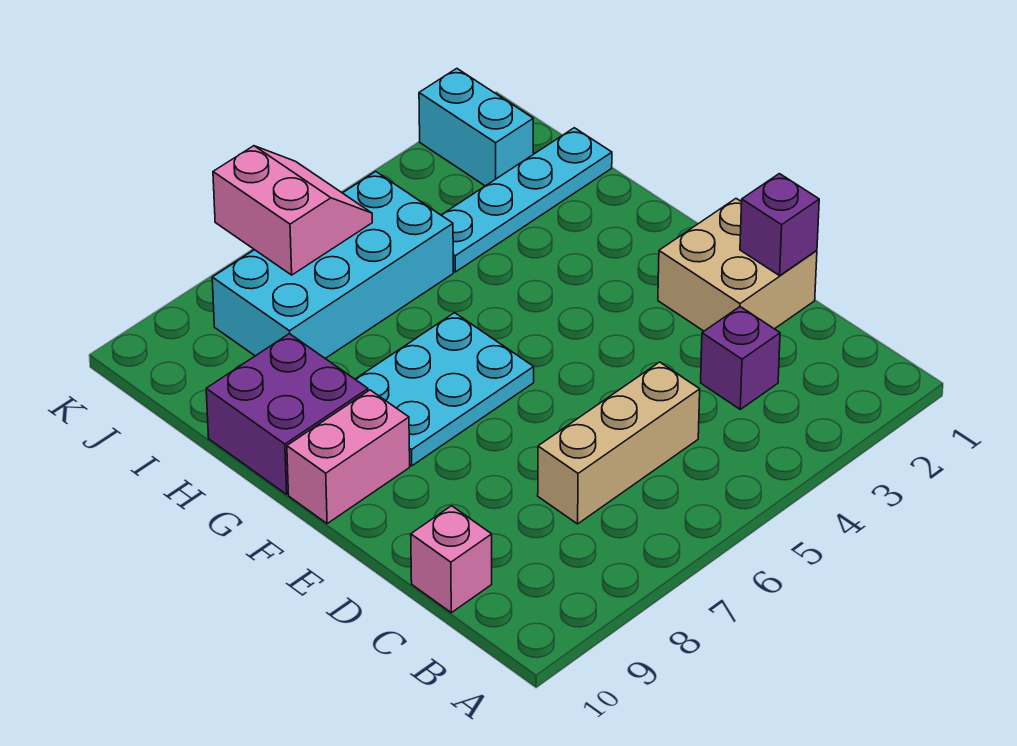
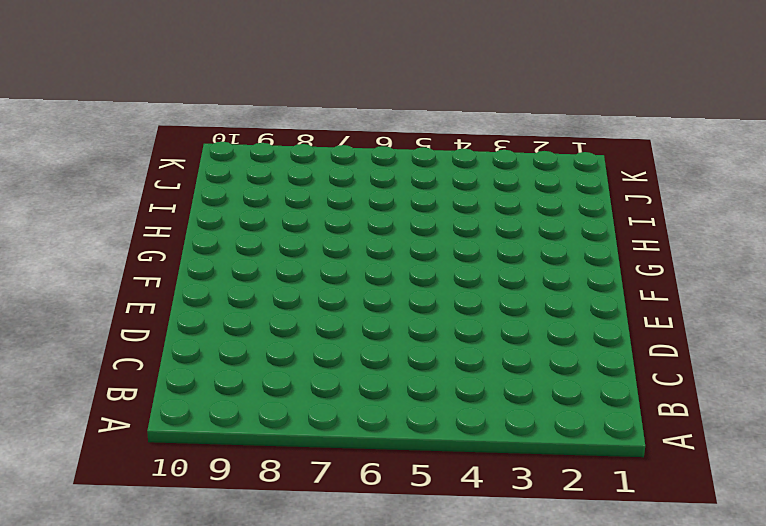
none -> purple brick C3 level 1
none -> tan brick C5:C7 level 1
none -> pink brick C10 level 1

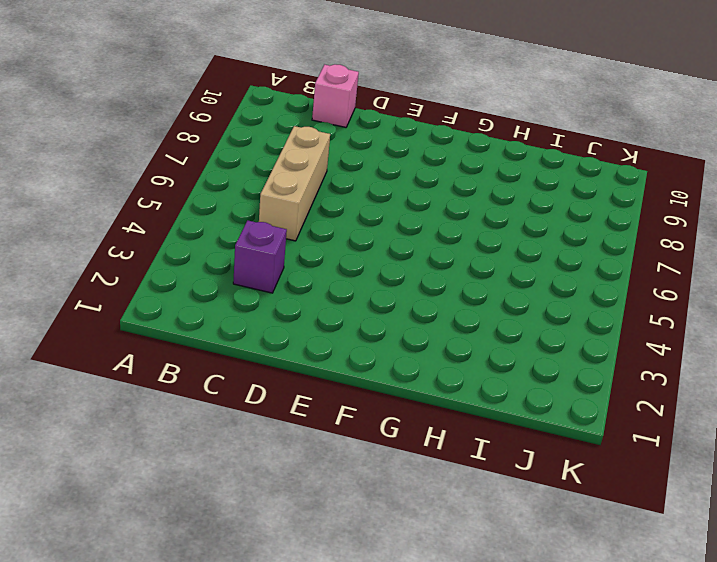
none -> tan brick D1:E2 level 1
none -> cyan plate F6:G8 level 1
none -> pink brick F9:F10 level 1

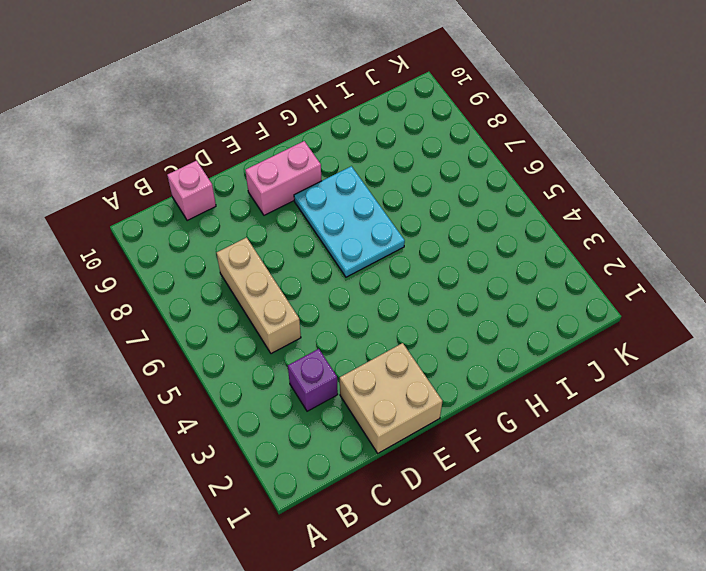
pink brick E9:F9 level 1 -> pink brick F9:F10 level 1
none -> purple brick G9:H10 level 1
none -> cyan plate I1:I4 level 1
none -> cyan brick I5:J8 level 1

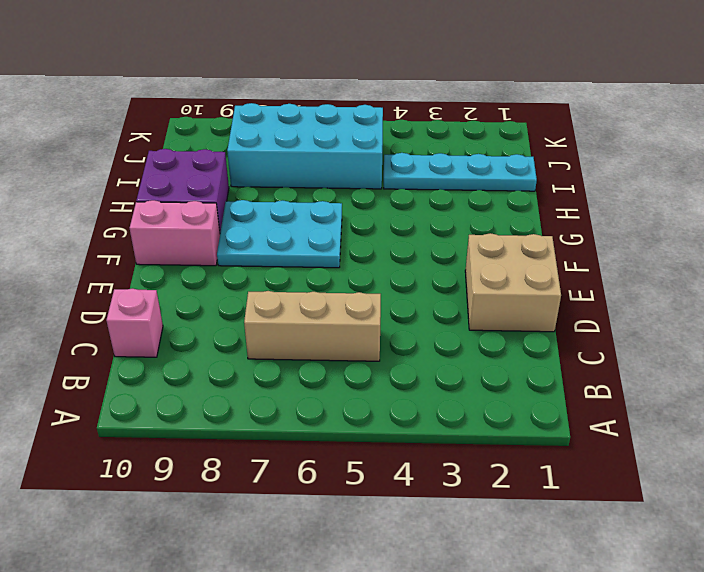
none -> purple brick C3 level 1
none -> cyan brick J2:K2 level 1
none -> purple brick D1 level 2

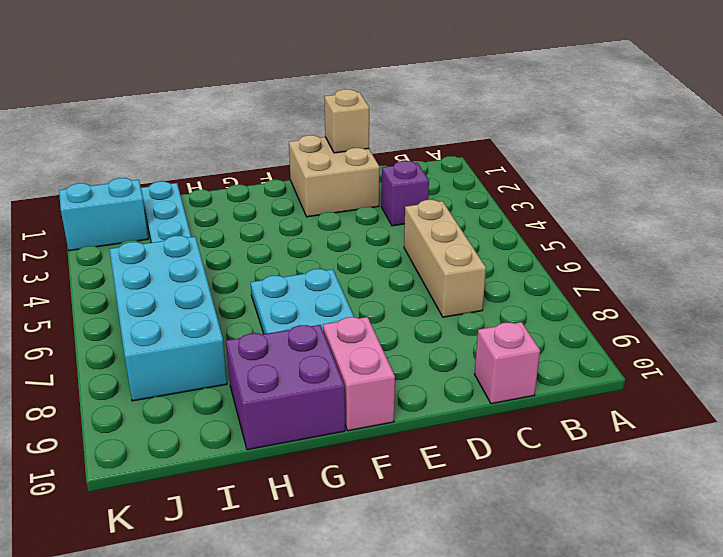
tan brick D1 level 2 -> purple brick D1 level 2
none -> pink slope J6:K7 level 2 top 7

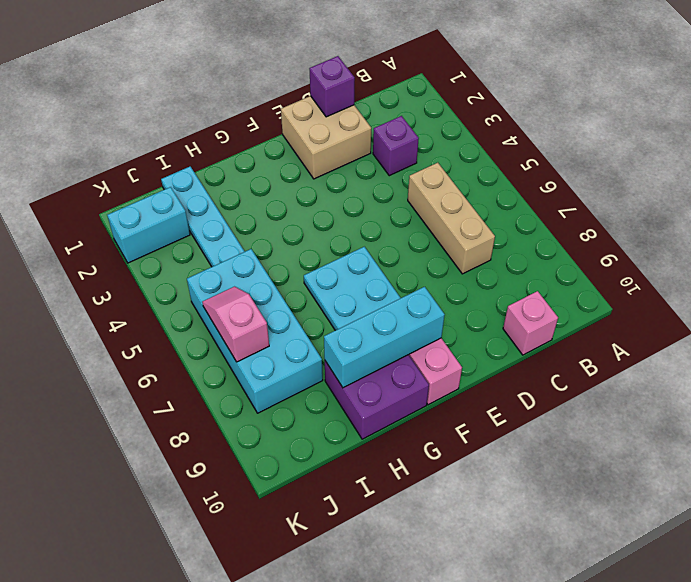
cyan brick F9:H9 level 2 -> none
pink slope J6:J7 level 2 top 7 -> pink slope J6:K7 level 2 top 7

